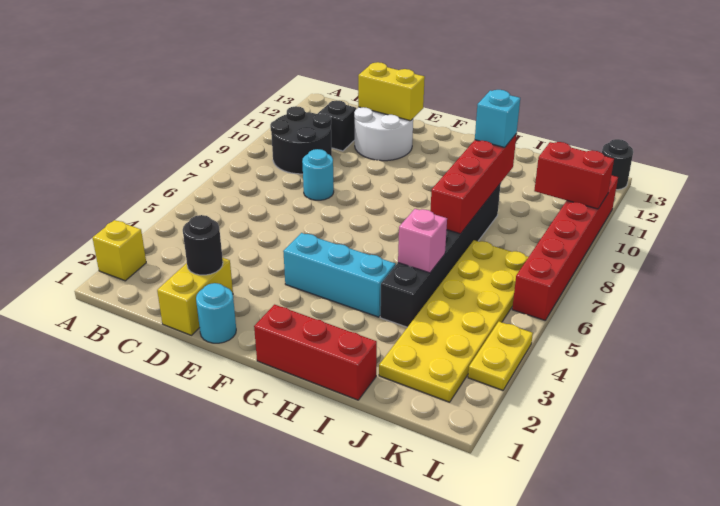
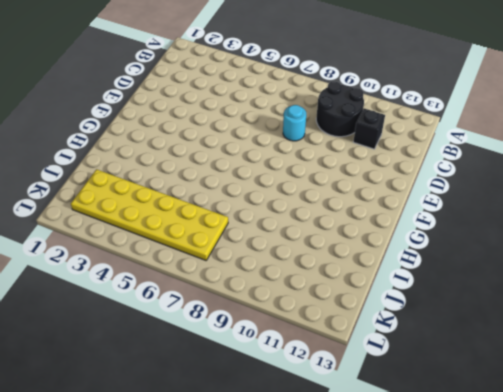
none -> yellow brick A2 level 1
none -> yellow brick D1:D2 level 1
none -> white round brick D11:E12 level 1

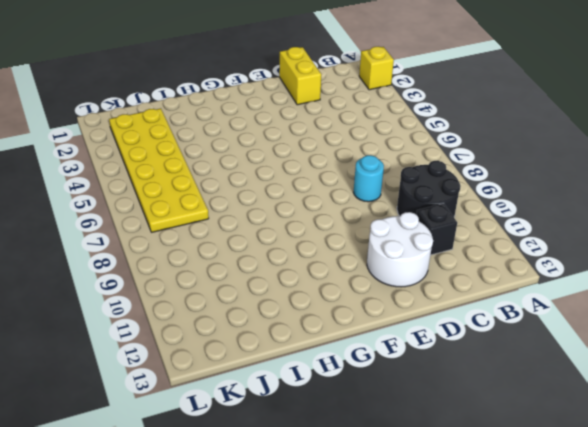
none -> cyan round brick E1 level 1
none -> cyan brick F4:H4 level 1
none -> red brick G1:I1 level 1

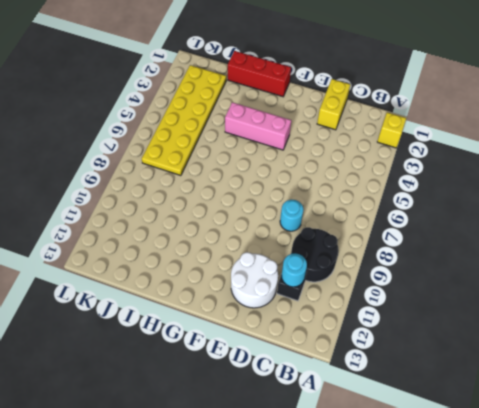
cyan round brick C11 level 2 -> cyan round brick E1 level 1
pink brick F4:H4 level 1 -> cyan brick F4:H4 level 1
none -> black brick I4:I9 level 1
none -> yellow plate L3:L4 level 1
none -> red brick L6:L11 level 1

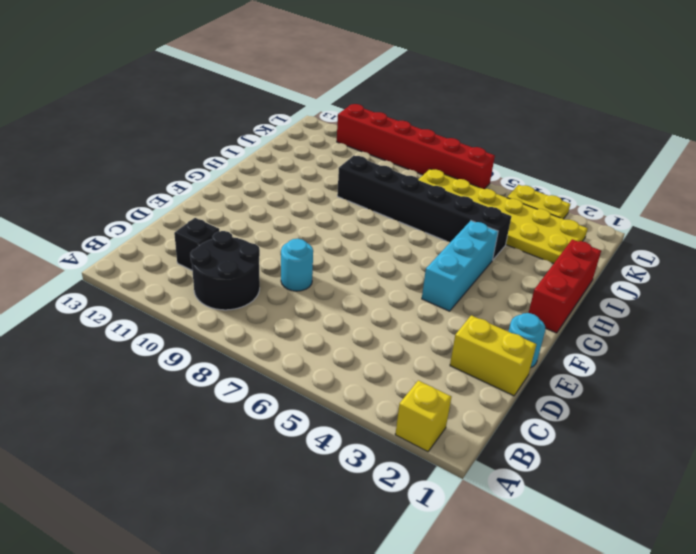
none -> white round brick D11:E12 level 1
none -> black round brick L13 level 1
none -> black round brick D2 level 2

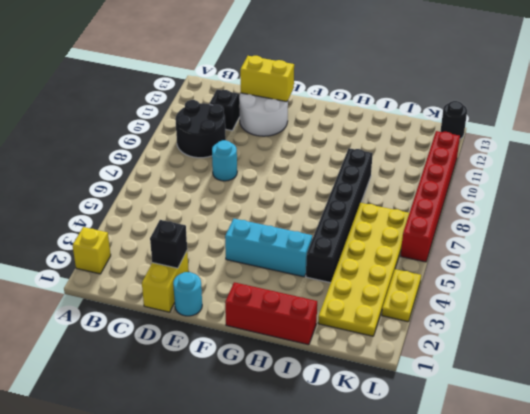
black brick D2 level 2 -> black round brick D2 level 2
none -> pink brick I5 level 2
none -> red brick I7:I10 level 2
none -> red brick K10:L10 level 2

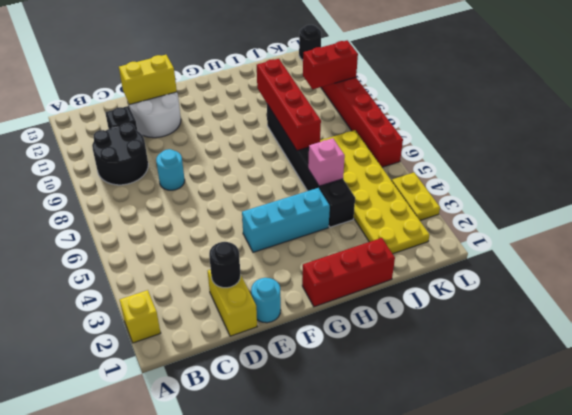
none -> cyan brick I10 level 3

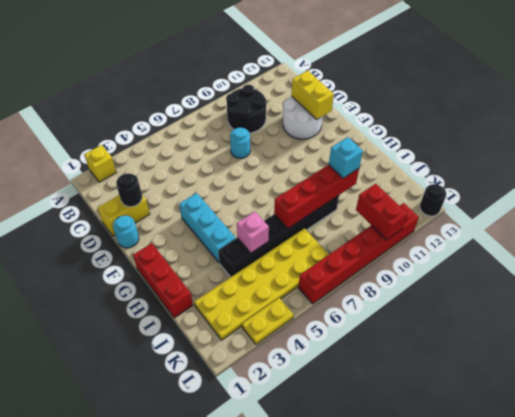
none -> black brick C11 level 1

